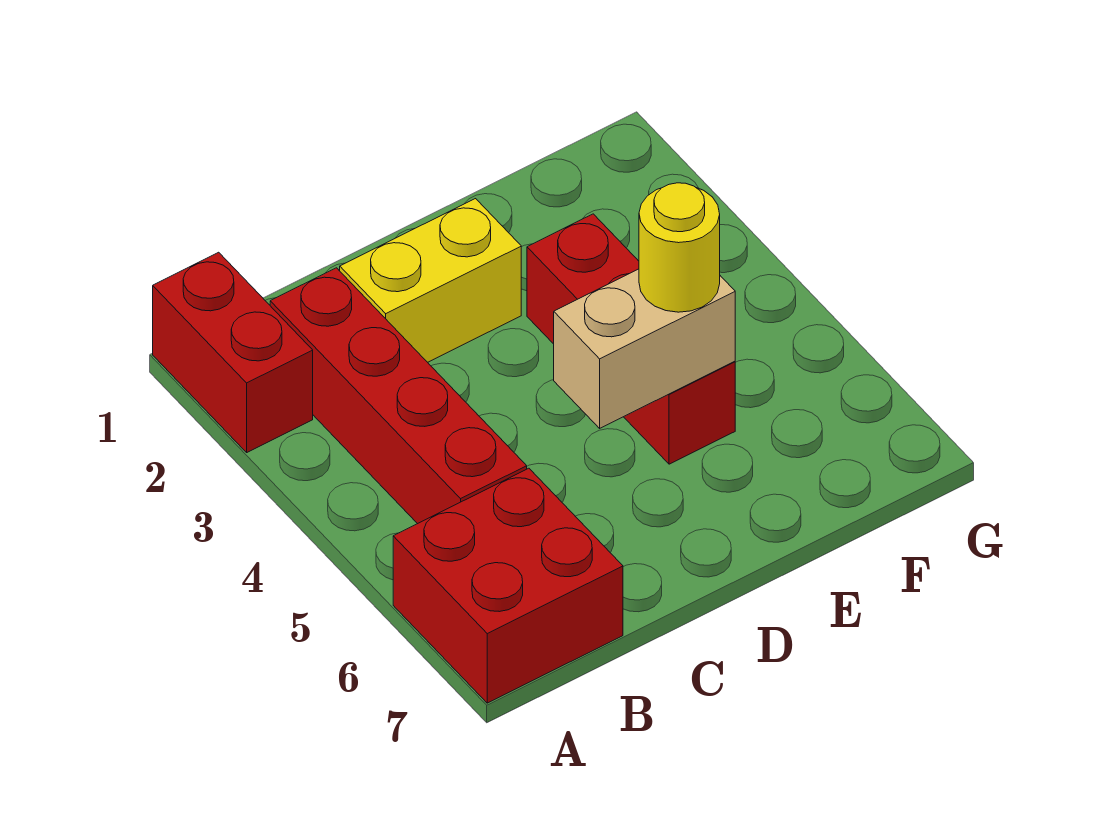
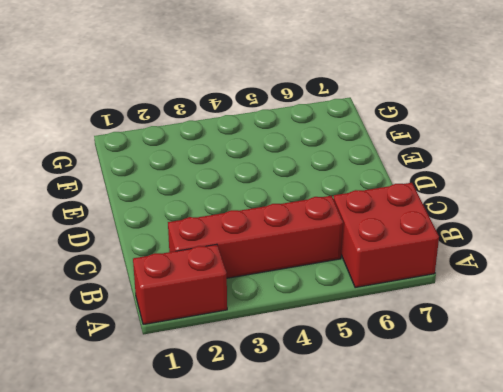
none -> yellow brick C2:D2 level 1
none -> red brick E3:E5 level 1

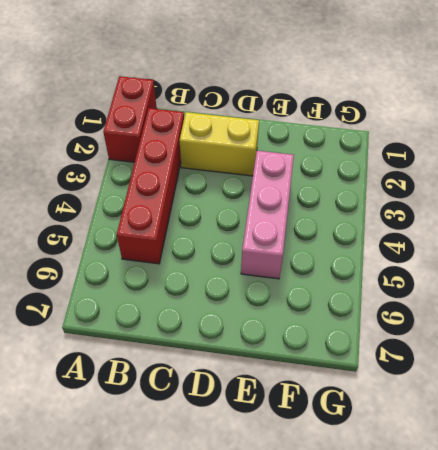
pink brick E3:E5 level 1 -> red brick E3:E5 level 1
none -> red brick A6:B7 level 1
none -> tan brick D5:E5 level 2

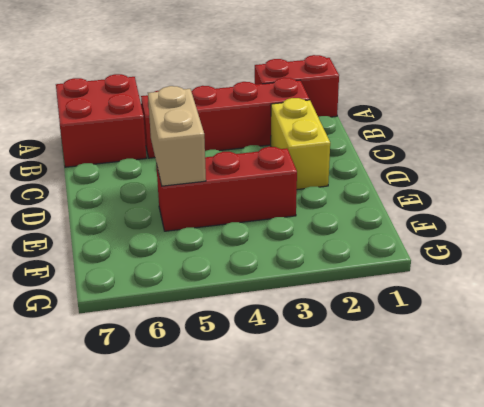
none -> yellow round brick E5 level 3

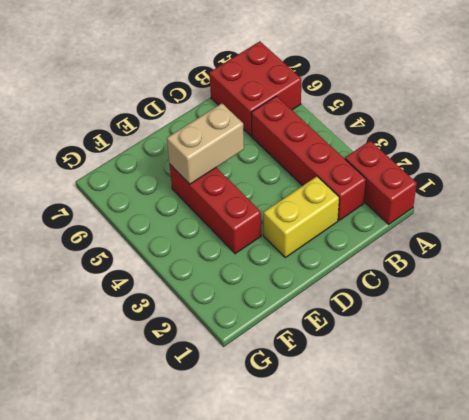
none -> yellow round brick E5 level 3

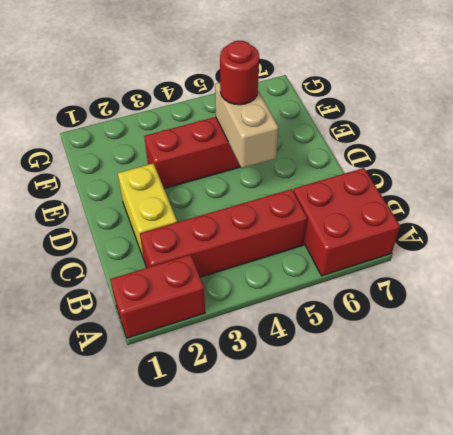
red round brick E5 level 3 -> yellow round brick E5 level 3

